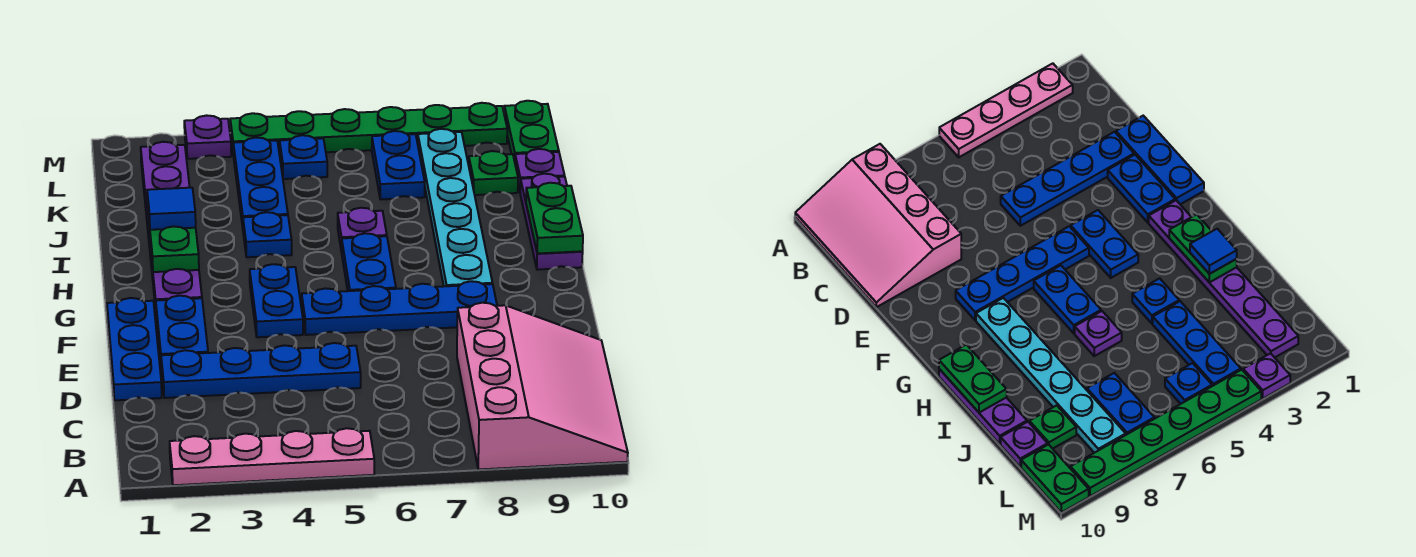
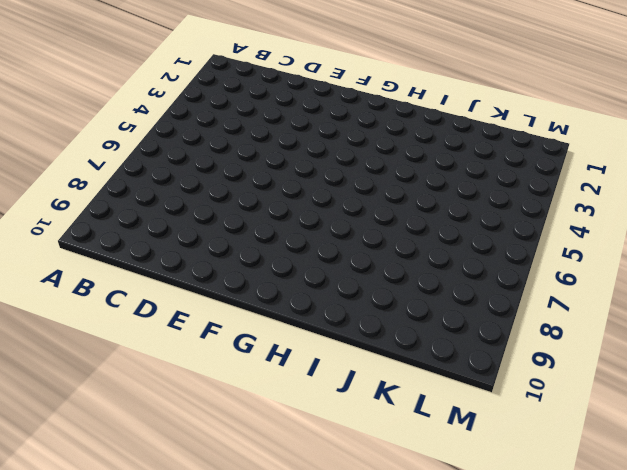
none -> pink plate A2:A5 level 1
none -> pink slope A8:D10 level 1 top 8
none -> blue plate D1:F1 level 1

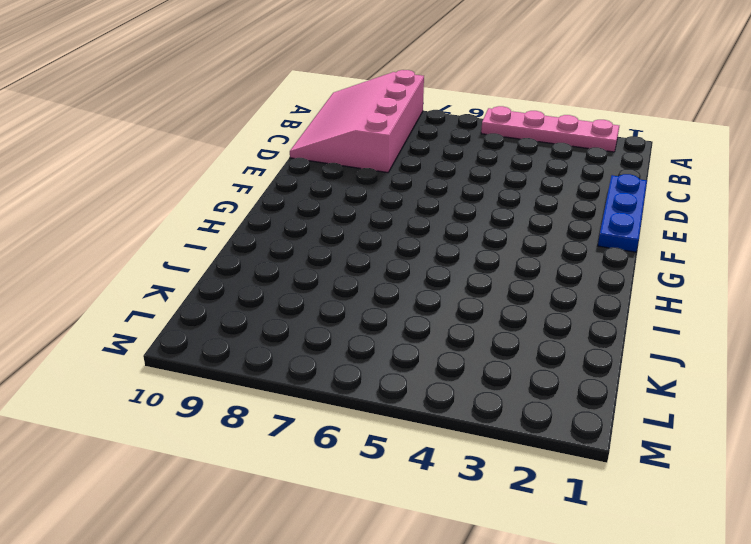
none -> blue plate D2:D5 level 1
none -> blue plate E2:F2 level 1
none -> blue plate F4:G4 level 1

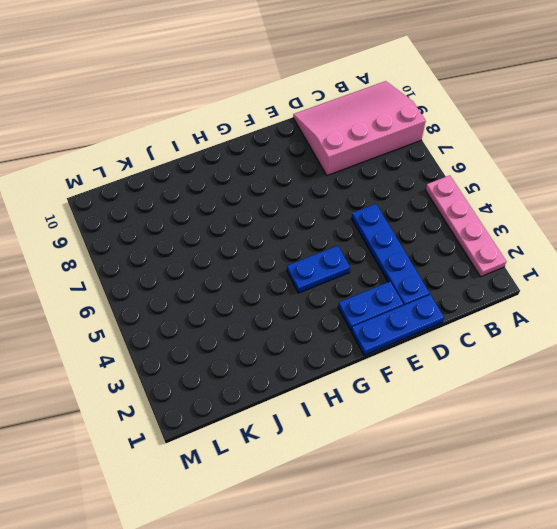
none -> blue plate F5:F8 level 1
none -> purple plate G2:L2 level 1
none -> blue plate G6:H6 level 1

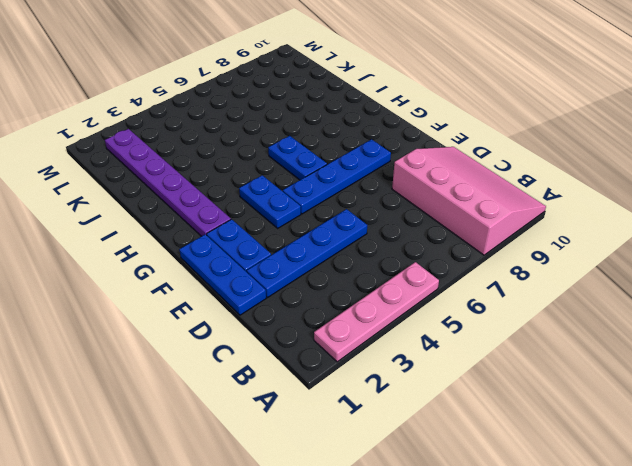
none -> cyan plate G8:L8 level 1
none -> purple plate H10:J10 level 1
none -> blue plate I4 level 1

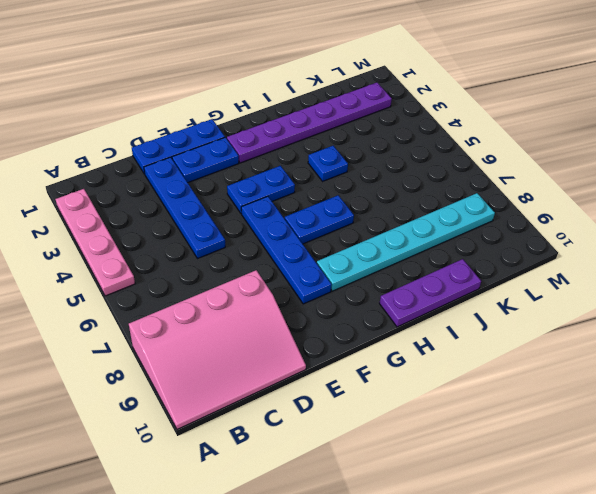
none -> purple plate I6 level 1
none -> blue plate J4:L4 level 1
none -> blue plate K7:L7 level 1

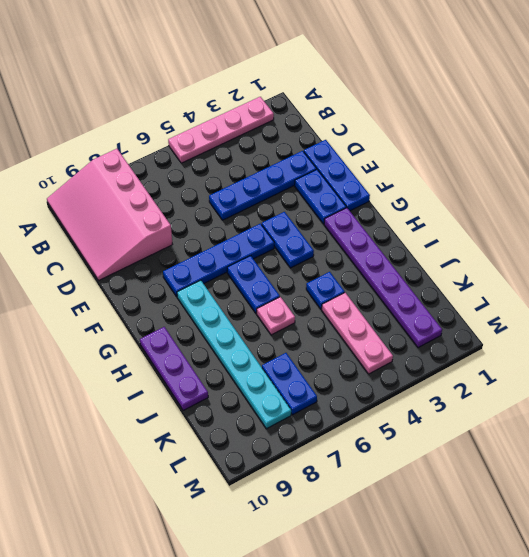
pink plate I6 level 1 -> purple plate I6 level 1
pink plate J4:L4 level 1 -> blue plate J4:L4 level 1
none -> green plate K9 level 1
none -> purple plate K10 level 1
none -> blue plate L5 level 1

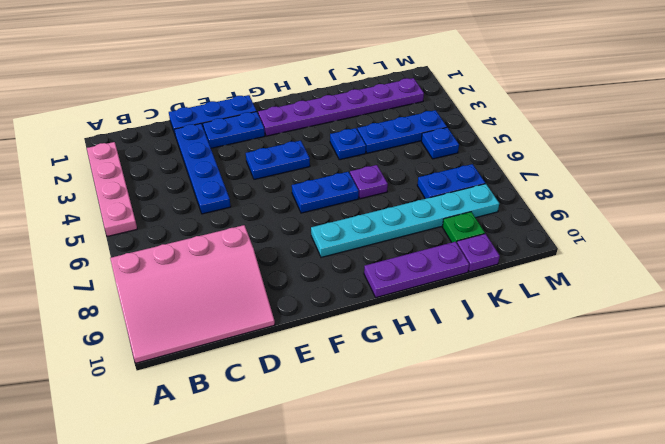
none -> blue plate F5:F8 level 1
none -> green plate L10:M10 level 1
none -> purple plate M3 level 1

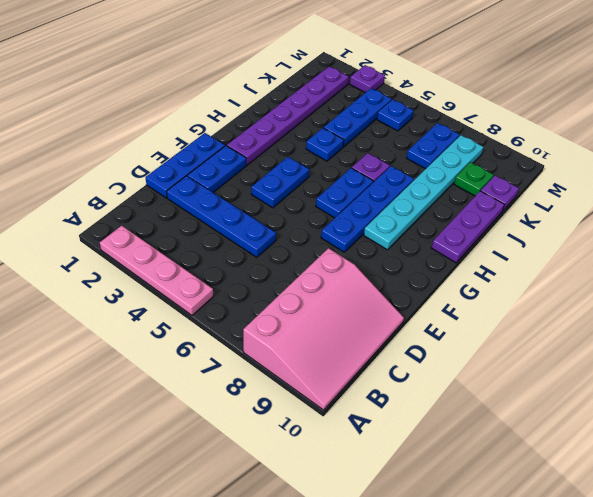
blue plate F7:I7 level 1 -> blue plate F5:F8 level 1
none -> green plate L10:M10 level 1
none -> green plate M4:M9 level 1
none -> green plate H2:I2 level 2

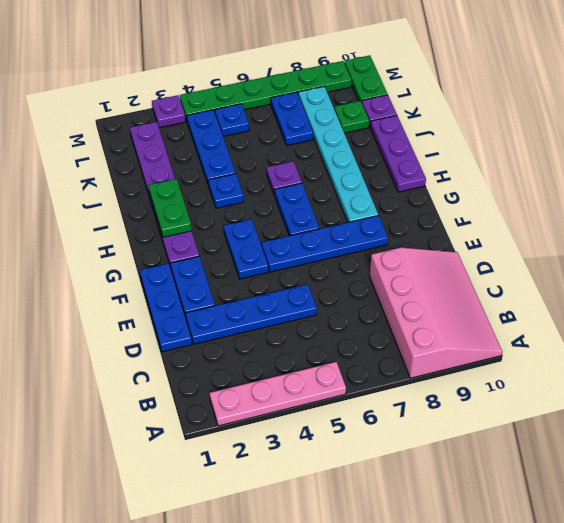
none -> green plate H10:I10 level 2
none -> blue tile I2 level 3

